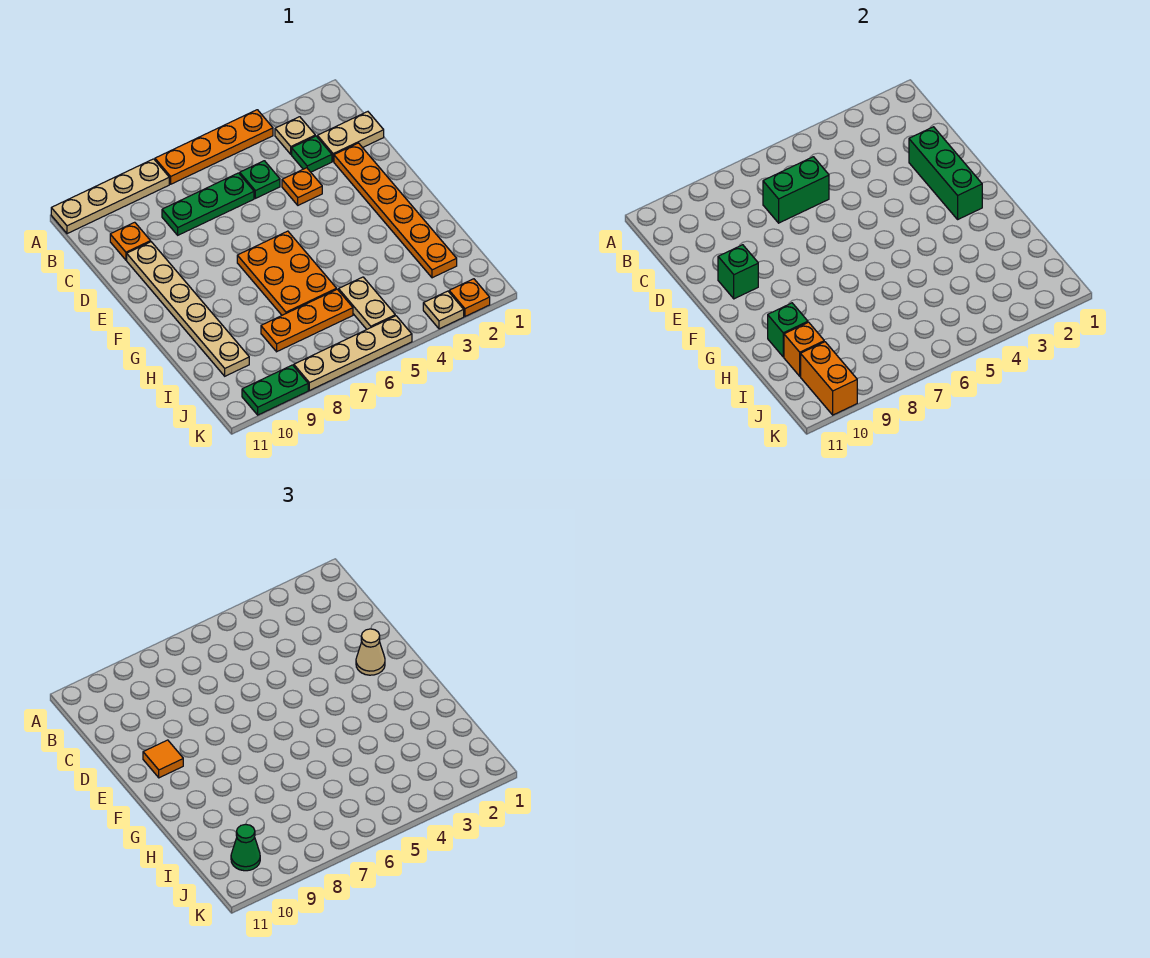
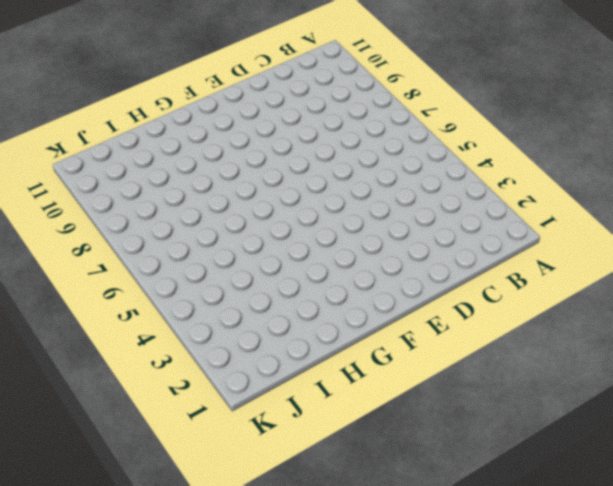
none -> orange plate A4:A7 level 1
none -> tan plate A8:A11 level 1
none -> tan plate B3 level 1

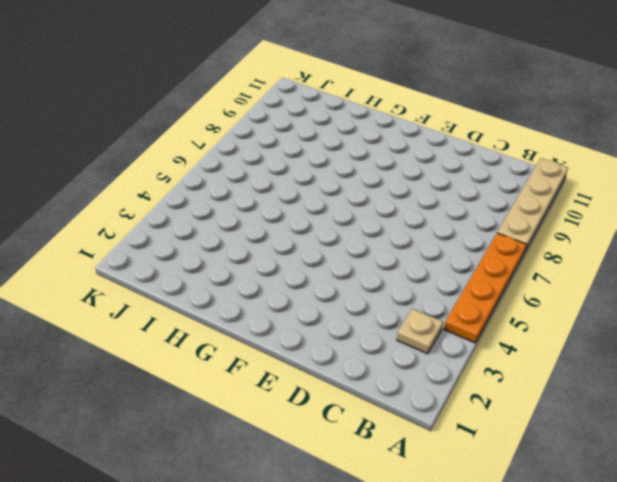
none -> tan plate C1:C2 level 1
none -> green plate C3 level 1
none -> green plate C5 level 1

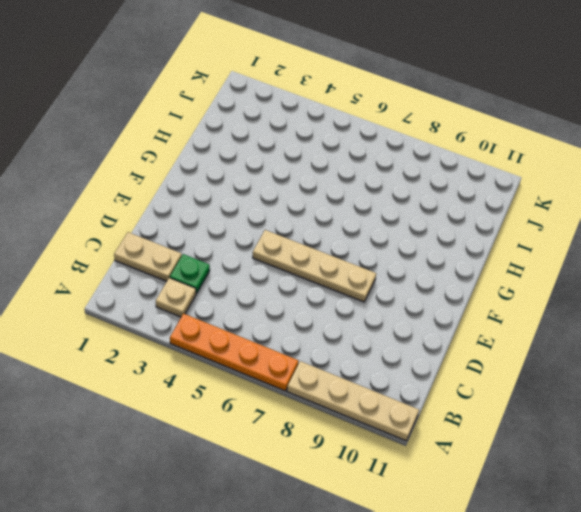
tan plate E5:E8 level 1 -> tan plate K5:K8 level 1
none -> green plate C5 level 1
none -> green plate C6:C8 level 1
none -> orange plate C10 level 1

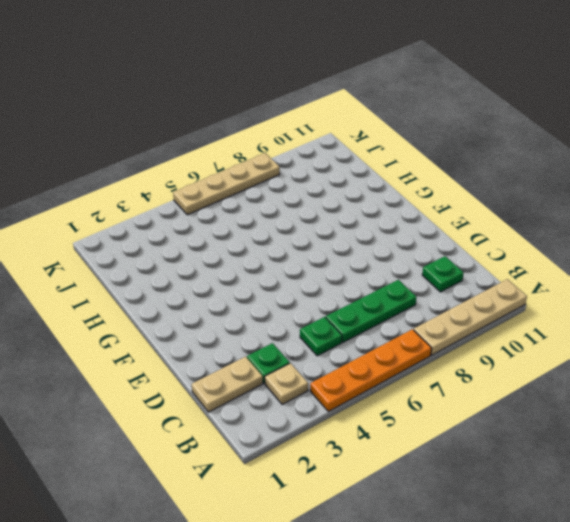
green plate C10 level 1 -> orange plate C10 level 1
none -> orange plate D2:I2 level 1
none -> orange plate D4 level 1
none -> tan plate D10:I10 level 1

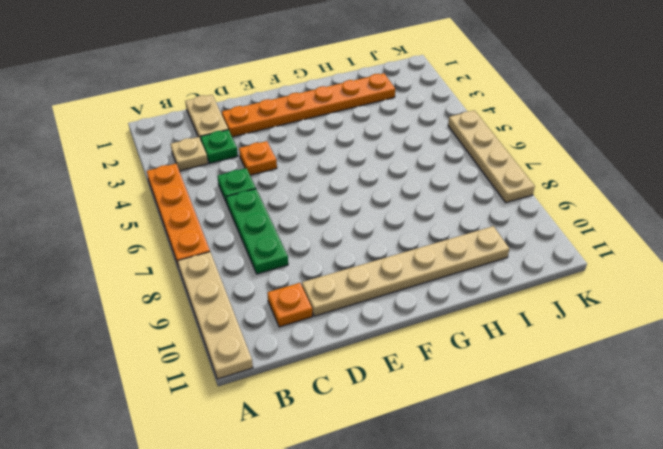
none -> orange plate F6:H7 level 1
none -> tan plate I5:J5 level 1
none -> orange plate I6:I8 level 1

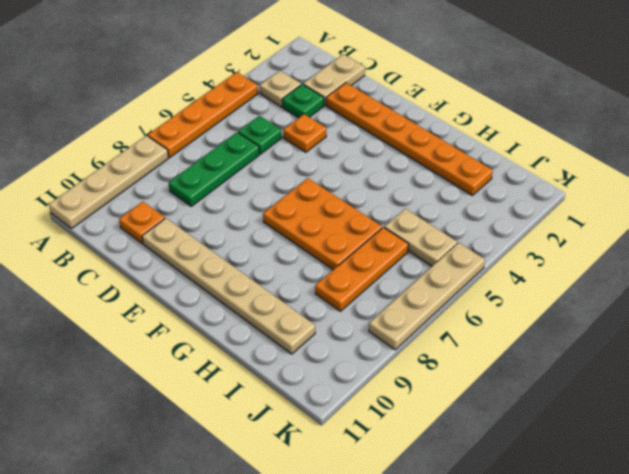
none -> orange plate K2 level 1
none -> tan plate K3 level 1
none -> green plate K9:K10 level 1

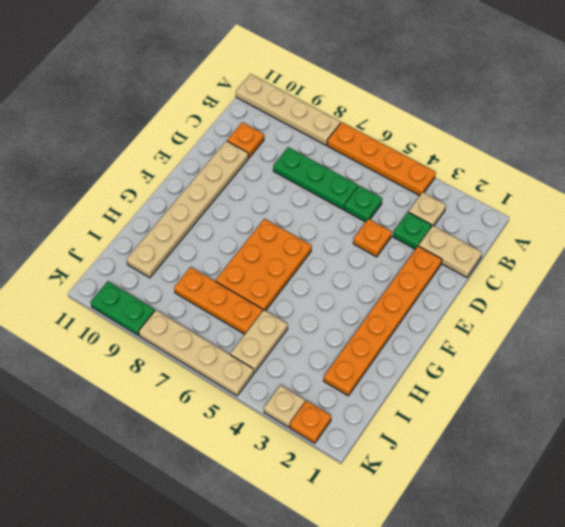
none -> green brick C6:C7 level 2
none -> green brick D2:F2 level 2
none -> green brick E10 level 2

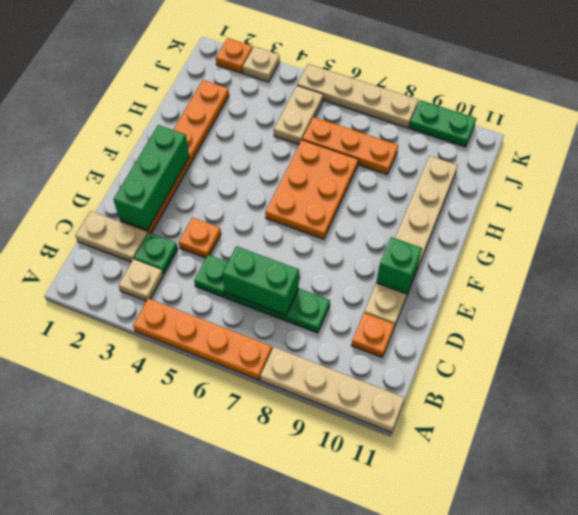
none -> green brick H10 level 2
none -> orange brick I10 level 2
none -> orange brick J10:K10 level 2

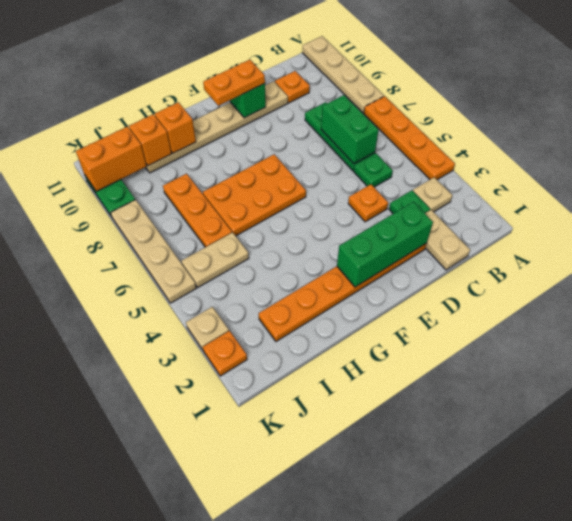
orange plate E10:F10 level 3 -> orange tile E10 level 3
orange brick H10 level 2 -> green brick H10 level 2
none -> tan cone E2 level 3
none -> green cone J10 level 3

